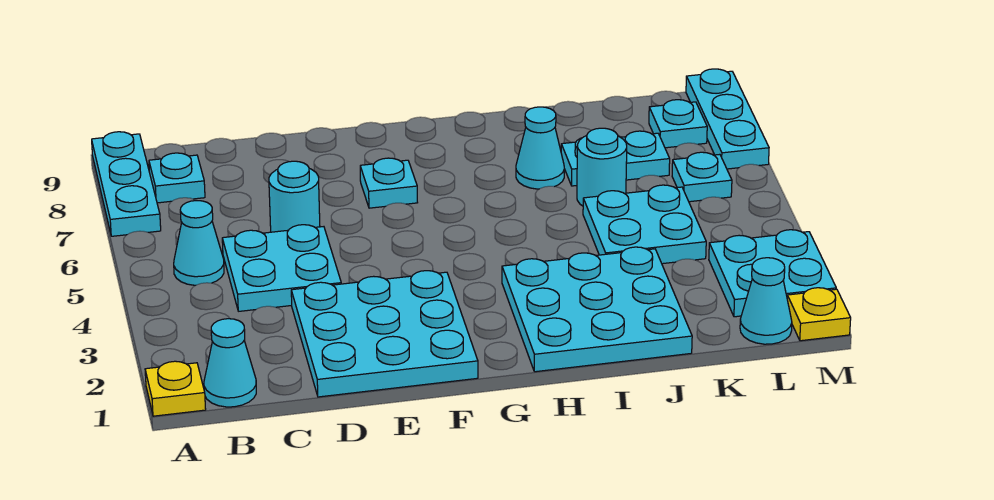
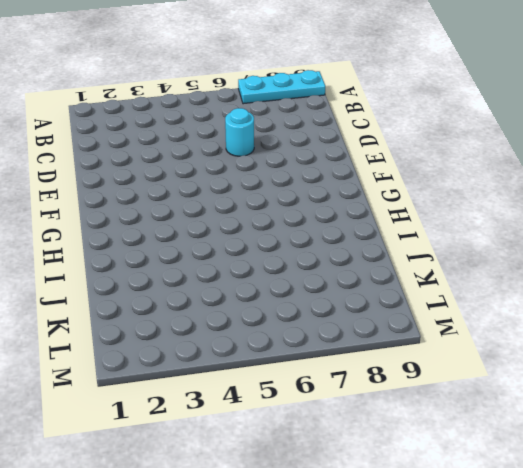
none -> yellow plate A1 level 1
none -> cyan cone B1 level 1
none -> cyan cone B5 level 1

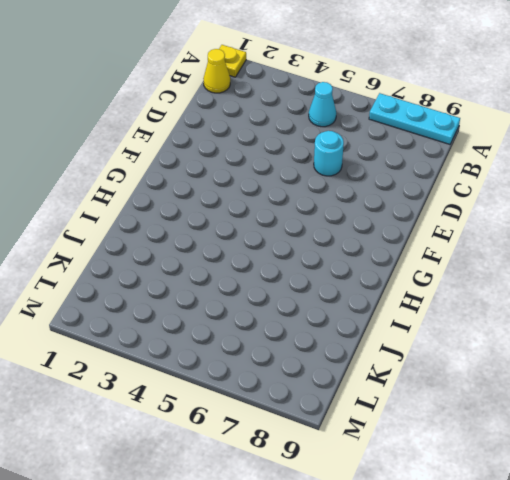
yellow cone B1 level 1 -> cyan cone B1 level 1
none -> cyan plate B8 level 1
none -> cyan plate C4:D5 level 1
none -> cyan plate D1:F3 level 1

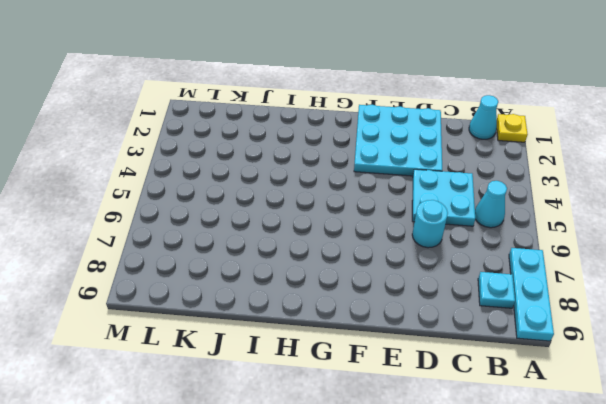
none -> cyan plate F7 level 1
none -> cyan plate H1:J3 level 1
none -> cyan cone I7 level 1

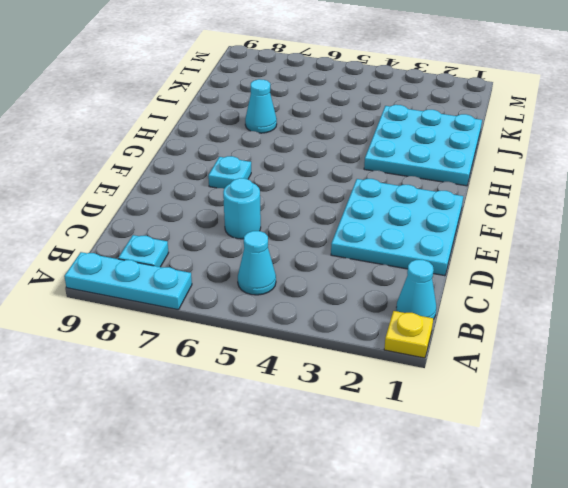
none -> cyan plate C4:D5 level 1
none -> cyan plate J4:K5 level 1
none -> cyan round brick J6 level 1

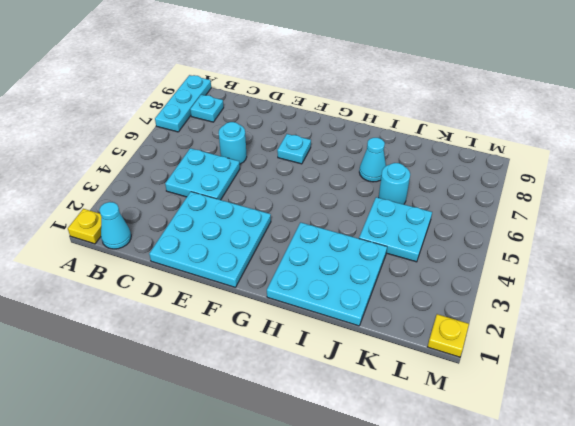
none -> cyan cone B5 level 1
none -> cyan plate J7:K7 level 1
none -> cyan cone L1 level 1

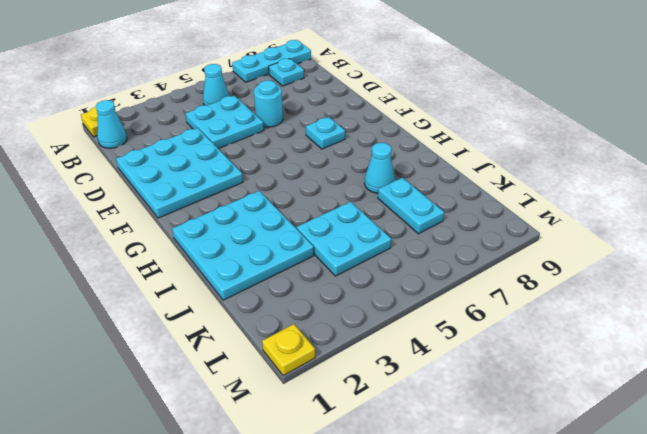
none -> cyan round brick J6 level 1
none -> cyan cone L1 level 1
none -> cyan plate L2:M3 level 1

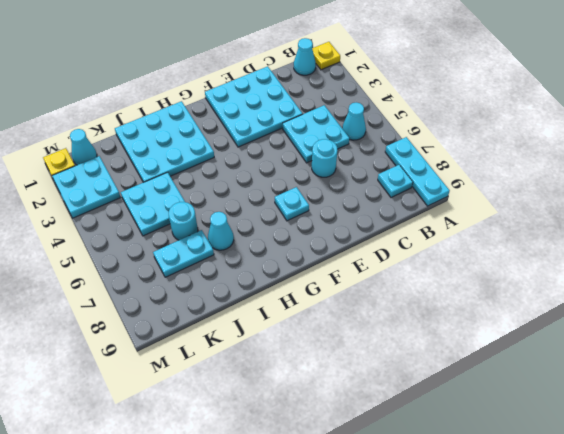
none -> cyan plate L6 level 1
none -> cyan plate L8 level 1
none -> cyan plate M7:M9 level 1

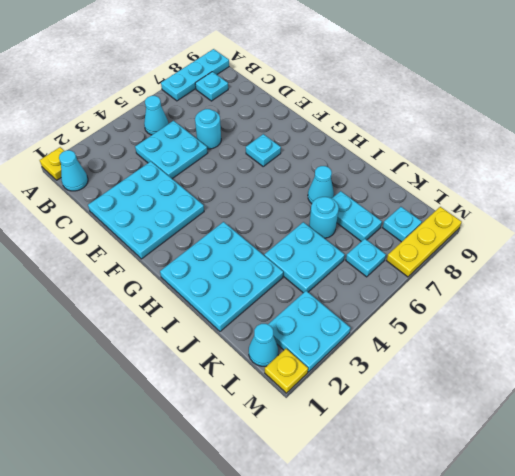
yellow plate M7:M9 level 1 -> cyan plate M7:M9 level 1

